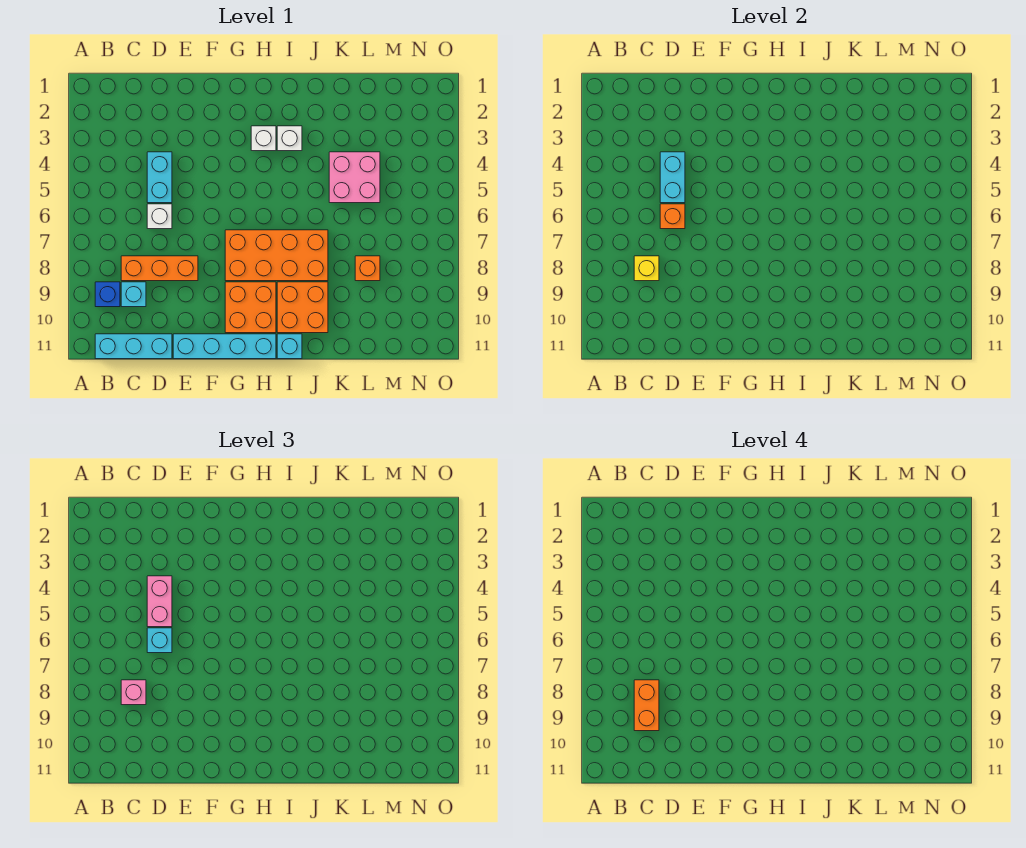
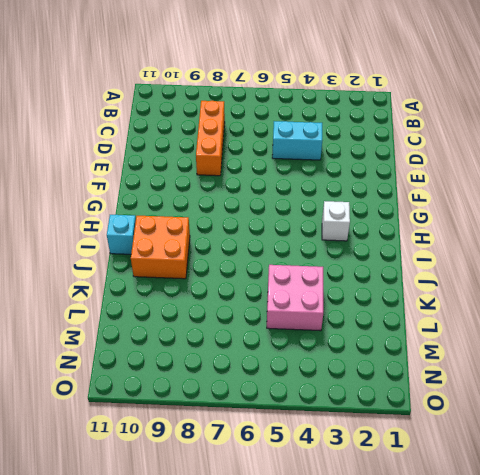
none -> blue brick B9 level 1
none -> cyan brick B11:D11 level 1
none -> cyan brick C9 level 1

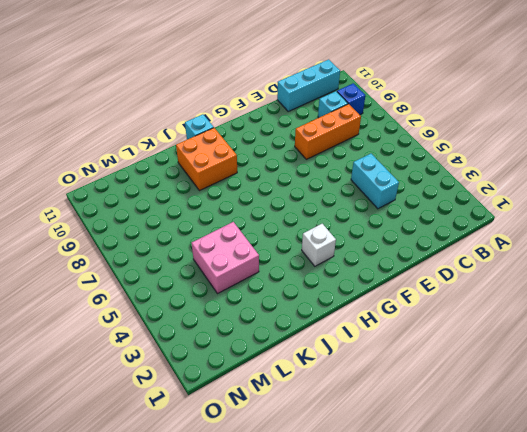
none -> white brick D6 level 1
none -> cyan brick E11:H11 level 1
none -> orange brick G7:J8 level 1

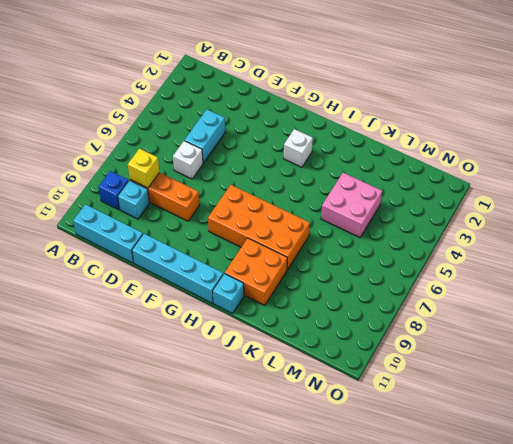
none -> orange brick G9:H10 level 1
none -> white brick I3 level 1
none -> orange brick L8 level 1

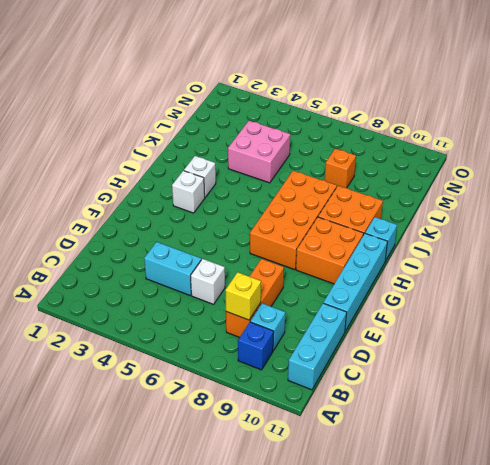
none -> cyan brick D4:D5 level 2
none -> orange brick D6 level 2
none -> pink brick C8 level 3

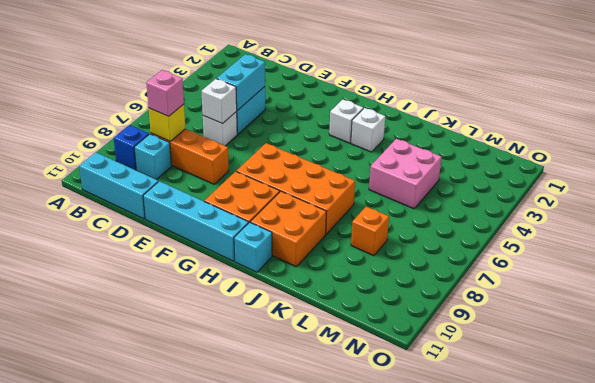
white brick D6 level 2 -> orange brick D6 level 2
none -> pink brick D4:D5 level 3
none -> cyan brick D6 level 3
none -> orange brick C8:C9 level 4

